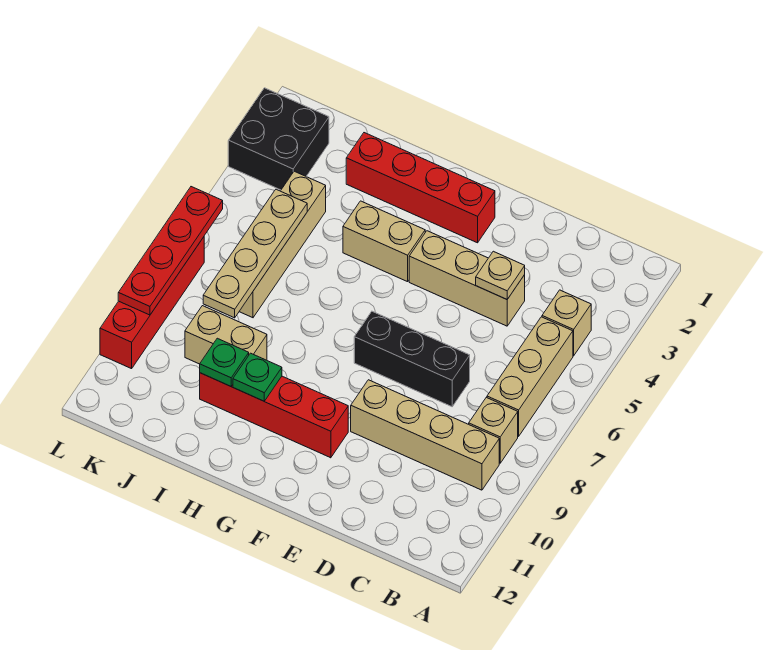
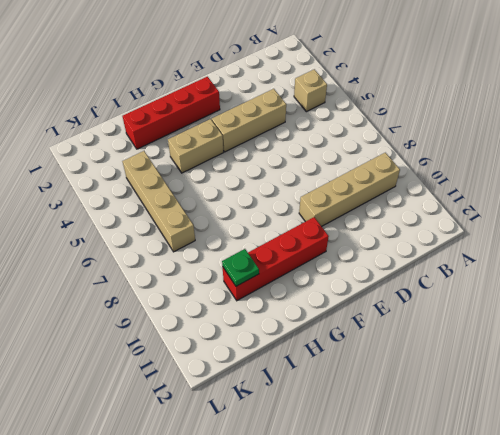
none -> tan brick B5:B7 level 1
none -> tan brick B8 level 1
none -> black brick D7:F7 level 1

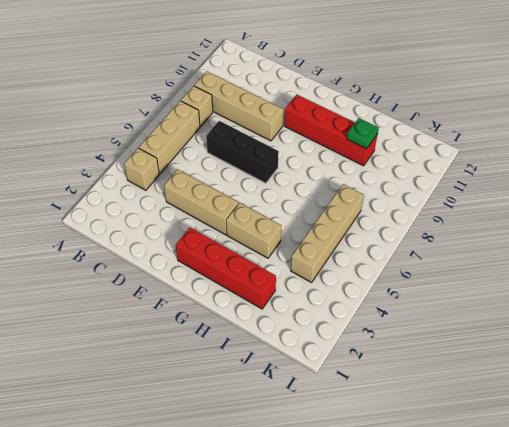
none -> tan brick I9:J9 level 1
none -> black brick K2:L3 level 1
none -> red brick L7:L10 level 1

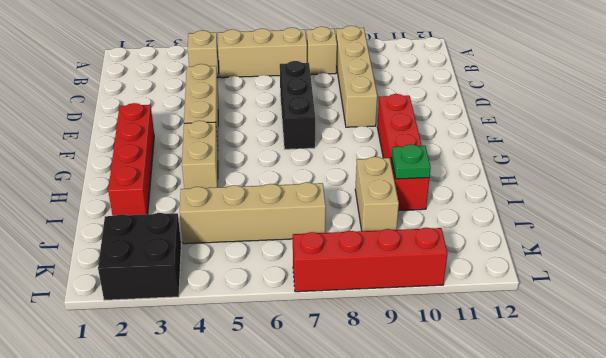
none -> tan plate D4 level 2
none -> green plate H10 level 2
none -> tan plate J5:J8 level 2

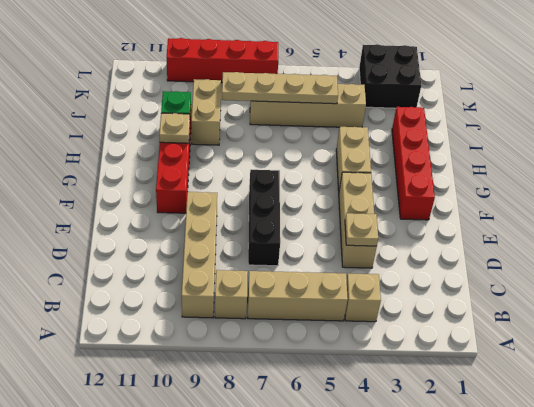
tan plate H10 level 2 -> green plate H10 level 2
none -> red plate L6:L9 level 2

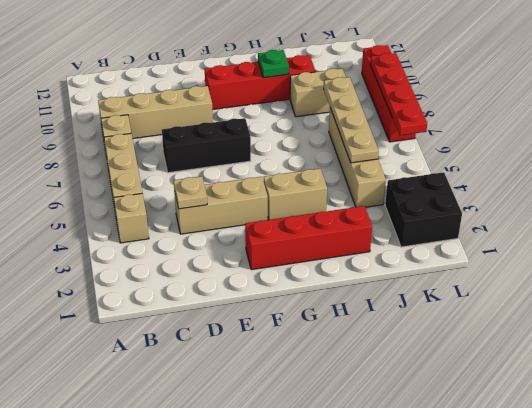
none -> green plate I10 level 2

